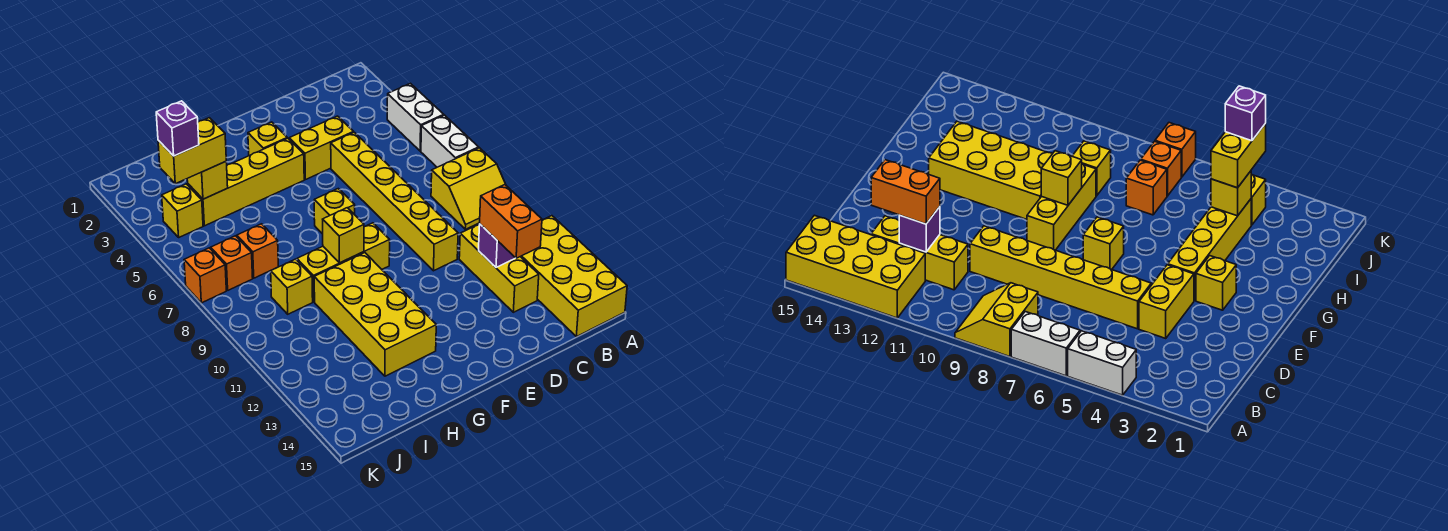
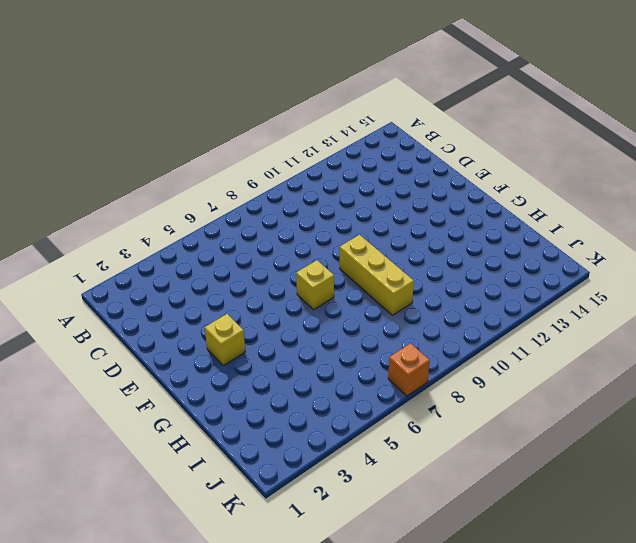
none -> white brick A4:A5 level 1
none -> white brick A6:A7 level 1
none -> yellow slope A8:B9 level 1 top 8

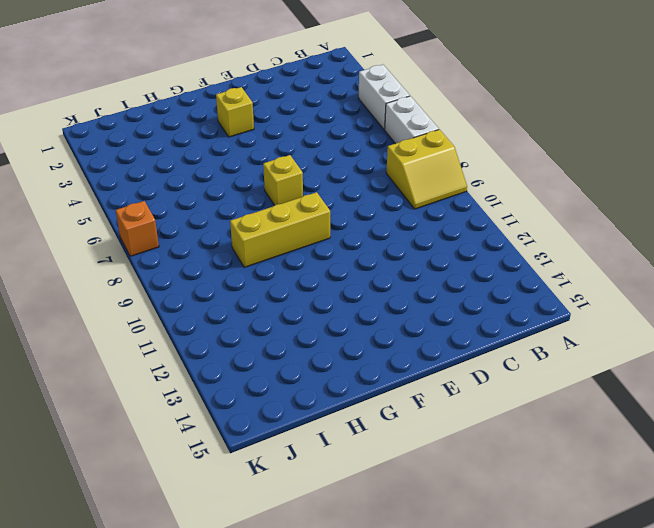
none -> yellow brick A12:B15 level 1
none -> yellow brick C11:C13 level 1
none -> yellow brick D4:E4 level 1

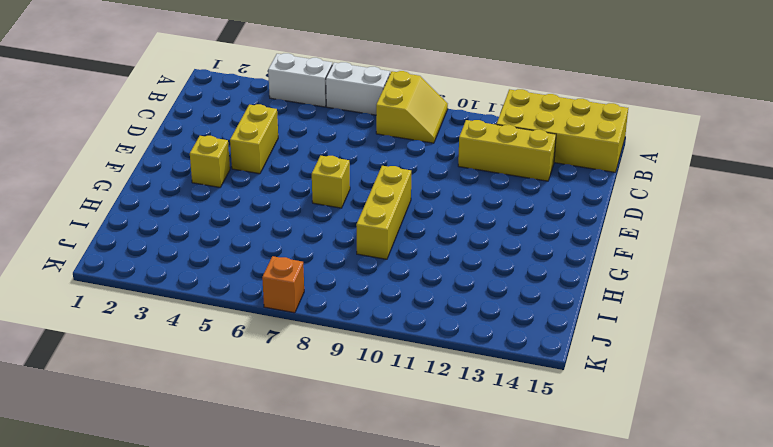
none -> yellow brick D5:D10 level 1
none -> yellow brick F4:I4 level 1
none -> yellow brick G10:H13 level 1

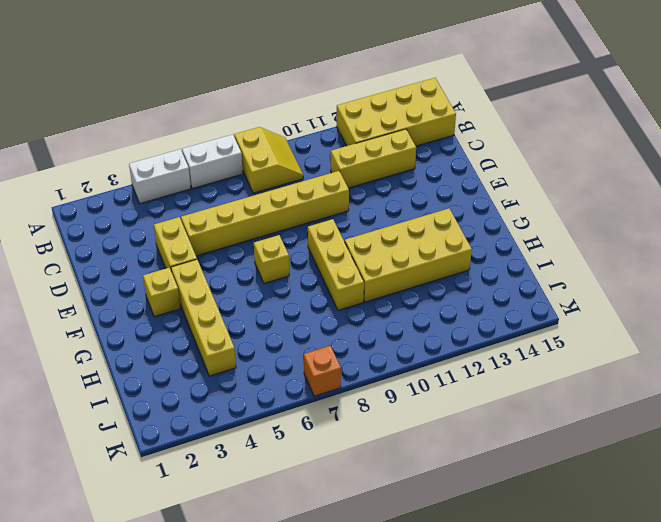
none -> orange brick I7 level 1
none -> yellow brick I9 level 1
none -> yellow brick J4 level 1

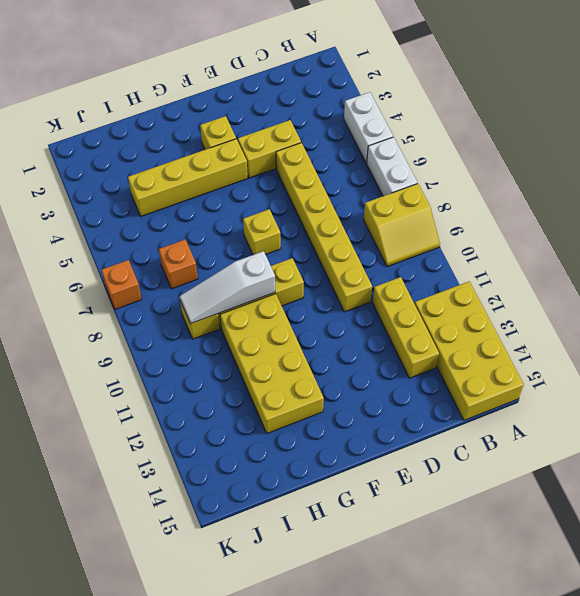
white slope G9:I9 level 2 top G -> yellow brick G9 level 2
none -> yellow brick J4 level 1
none -> orange brick J7 level 1
none -> purple brick C12 level 2

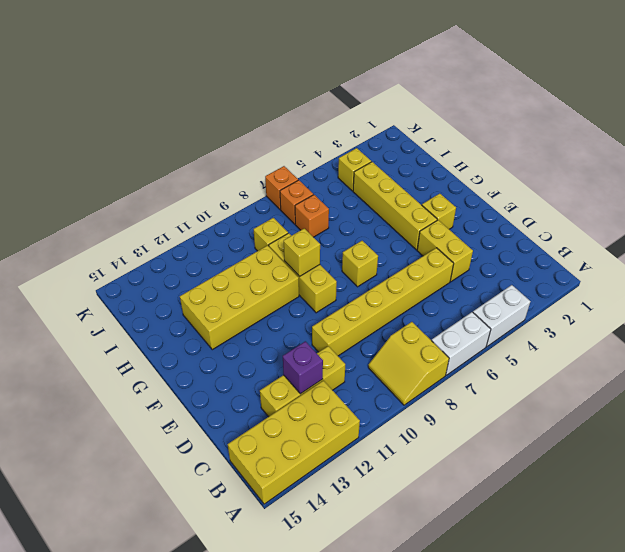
none -> yellow brick I4 level 2
none -> orange brick C12:C13 level 3
none -> yellow brick I4:J4 level 3

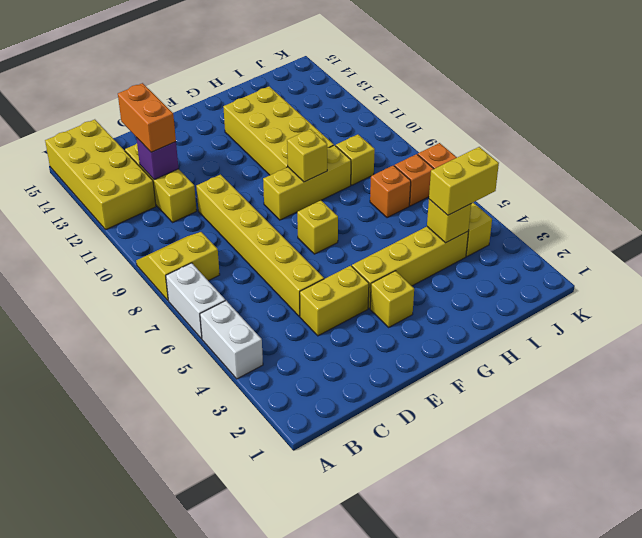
none -> purple brick J4 level 4

